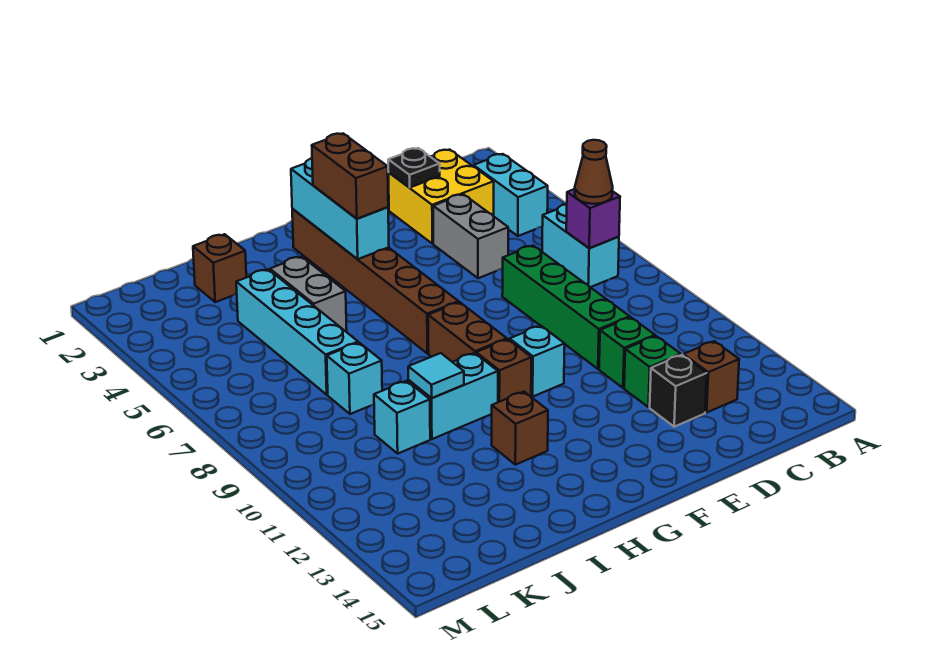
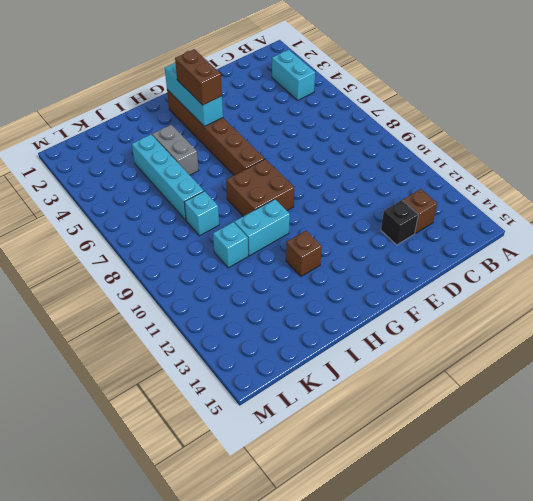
brown brick G8:H9 level 1 -> brown brick G8:G9 level 1
none -> cyan brick B6:B7 level 1
none -> yellow brick C2:D3 level 1
none -> grey brick D4:D5 level 1

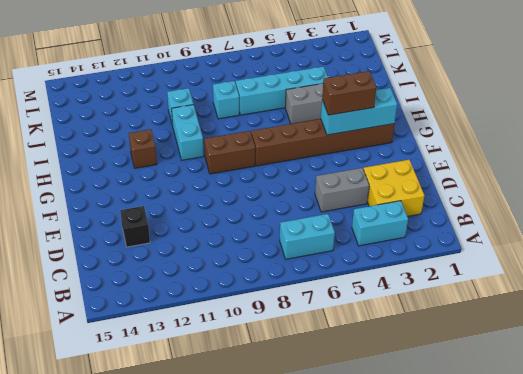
none -> brown brick C13 level 1
none -> green brick D7:D10 level 1
none -> green brick D11 level 1

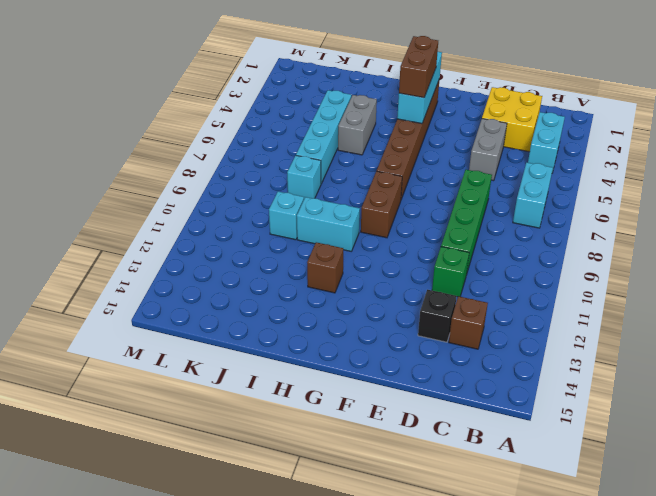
none -> green brick D12 level 1
none -> cyan brick F10 level 1
none -> brown brick G10 level 1

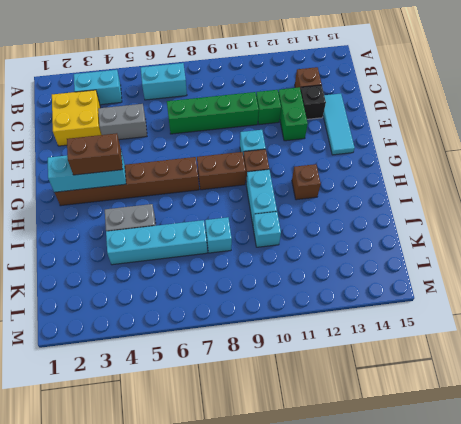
green brick D12:E12 level 1 -> green brick D12 level 1
cyan tile D14:F14 level 1 -> none
none -> brown brick J2 level 1
none -> purple brick B7 level 2
none -> black plate D2 level 2

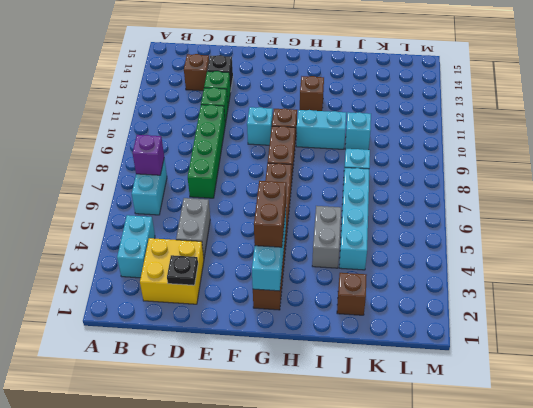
none -> cyan tile I10 level 2
none -> brown cone B7 level 3

